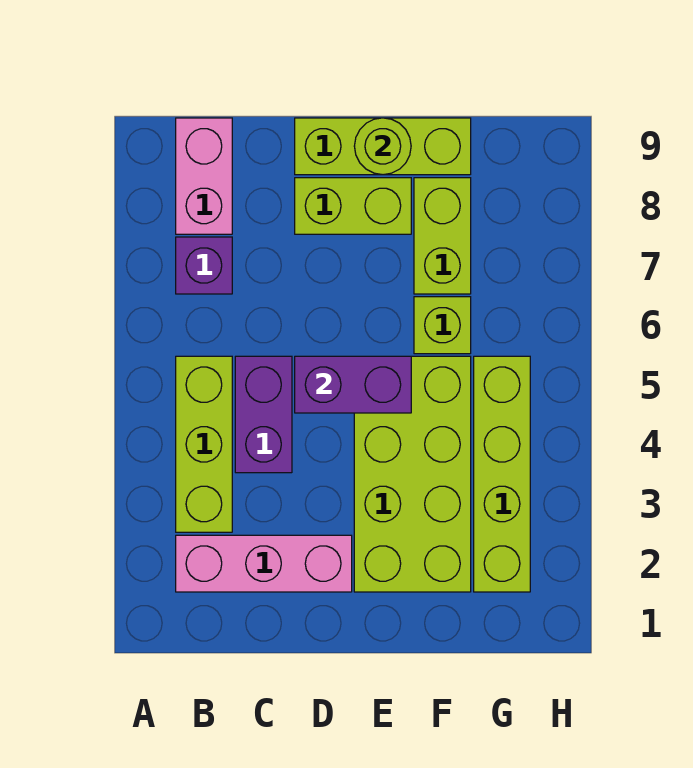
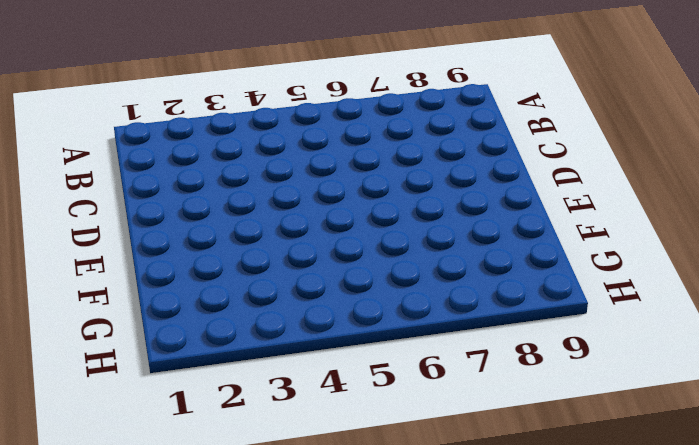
none -> pink brick B2:D2 level 1
none -> lime brick B3:B5 level 1
none -> purple brick B7 level 1

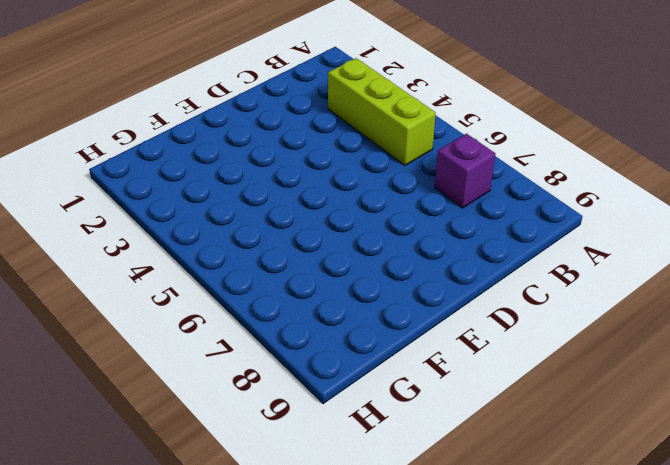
none -> pink brick B2:D2 level 1
none -> pink brick B8:B9 level 1
none -> purple brick C4:C5 level 1

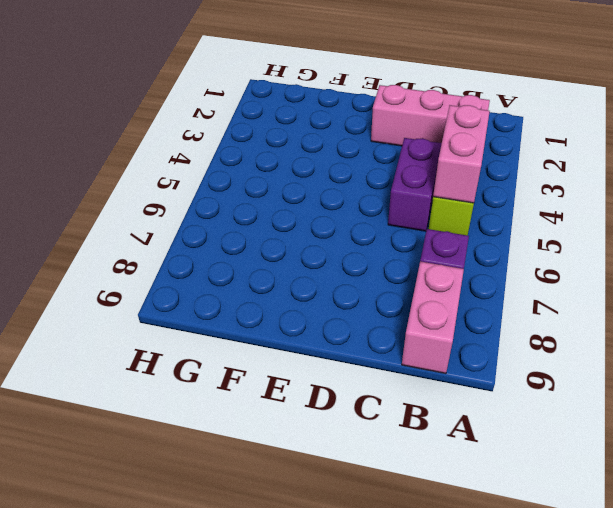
pink brick B4:B5 level 2 -> none
none -> lime brick D8:E8 level 1
none -> lime brick D9:F9 level 1
none -> lime brick E2:F5 level 1

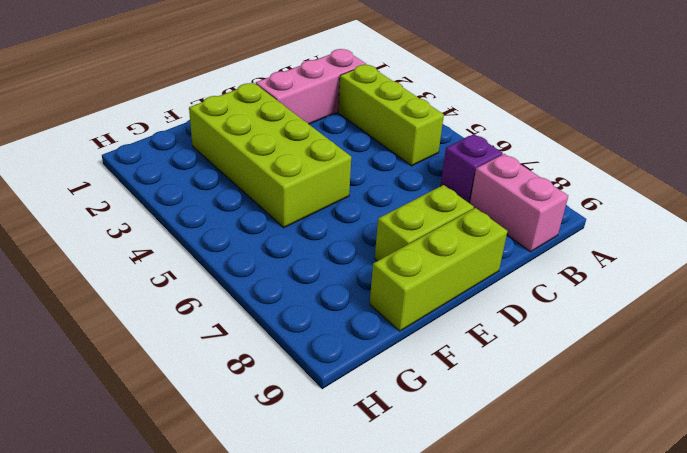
none -> purple brick C4:C5 level 1
none -> lime brick F6 level 1
none -> lime brick F7:F8 level 1

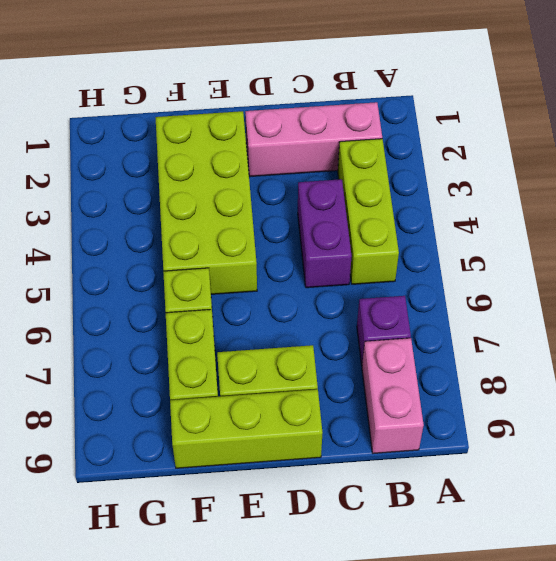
none -> lime brick G2:G5 level 1
none -> purple brick D5:E5 level 2
none -> lime round brick E9 level 2

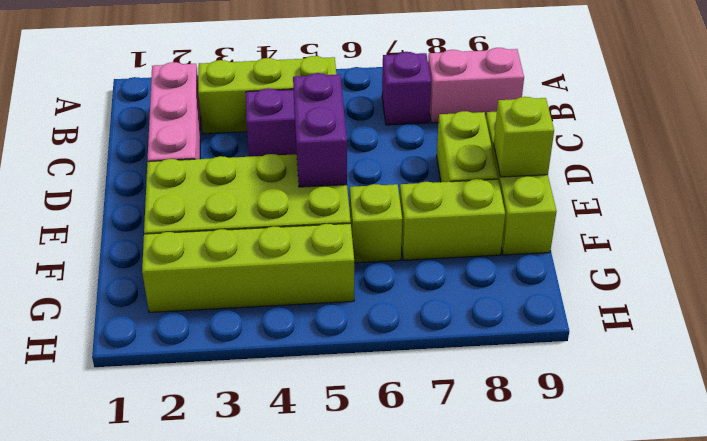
lime brick E9 level 2 -> lime round brick E9 level 2

